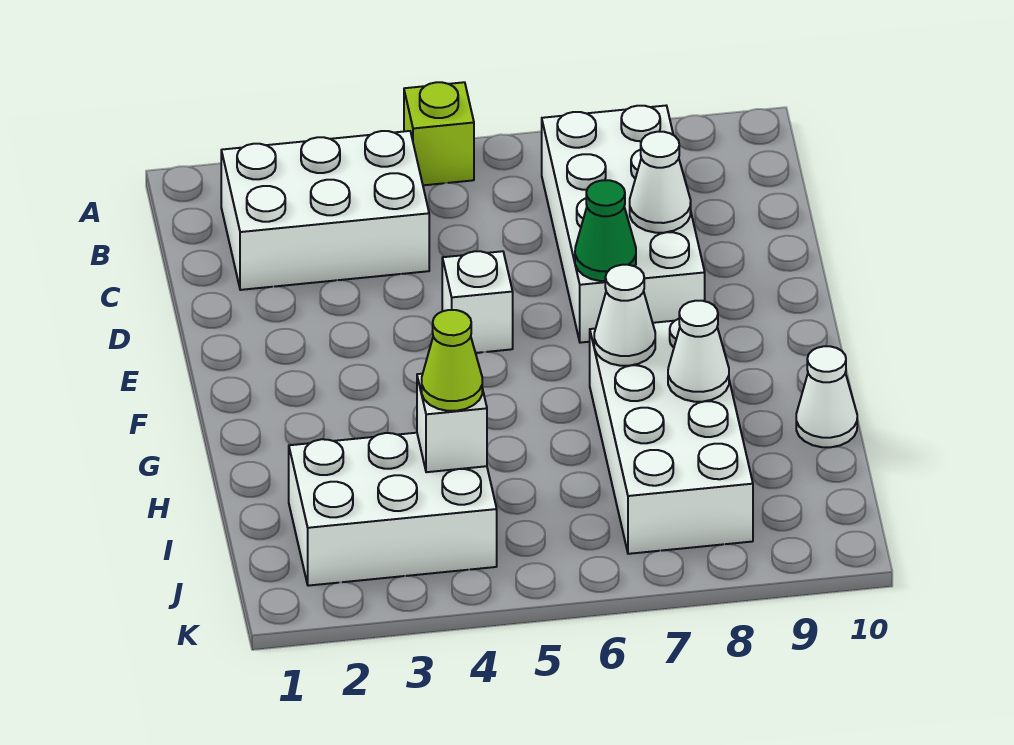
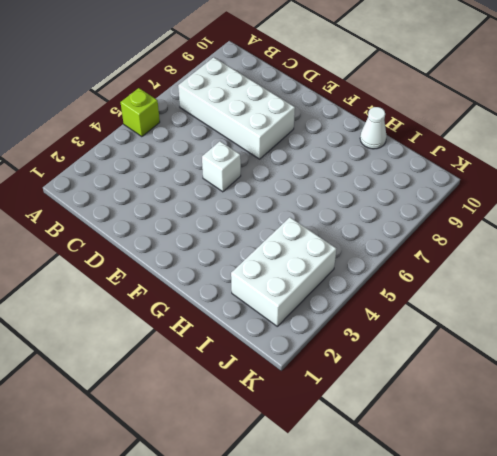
none -> white brick B2:C4 level 1
none -> white brick G7:J8 level 1
none -> white cone D8 level 2

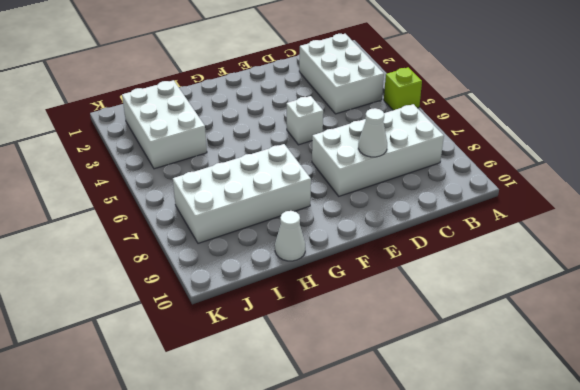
none -> green cone E7 level 2
none -> white cone G7 level 2
none -> white cone H8 level 2

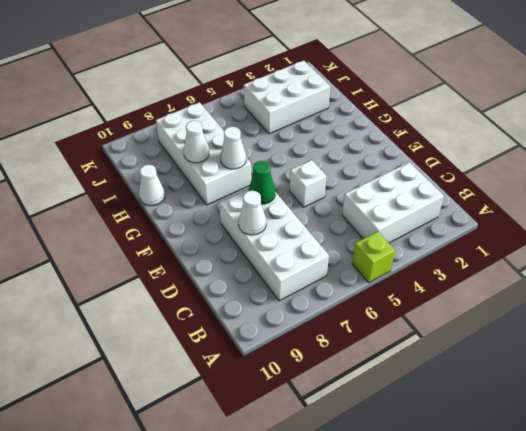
none -> white brick I4 level 2
none -> lime cone I4 level 3

